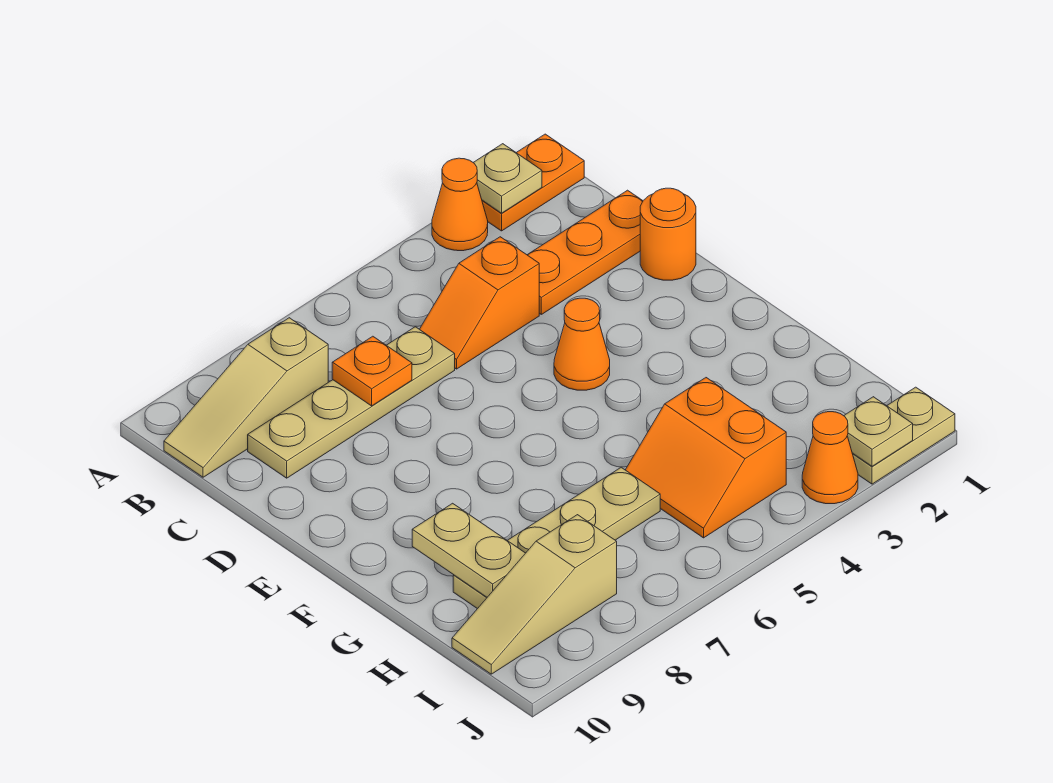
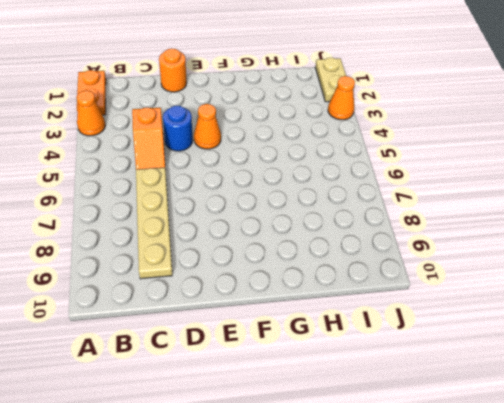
blue round brick D4 level 1 -> none
none -> tan slope B8:B10 level 1 top 8
none -> orange plate C1:C3 level 1
none -> orange slope H4:I5 level 1 top 4

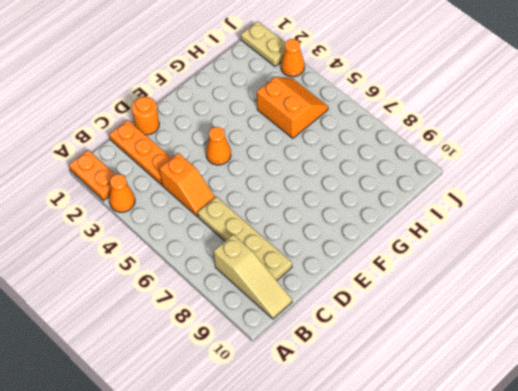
orange slope H4:I5 level 1 top H -> orange slope H4:I5 level 1 top 4
none -> tan plate H6:H9 level 1
none -> tan slope I8:I10 level 1 top 8
none -> tan plate A2 level 2

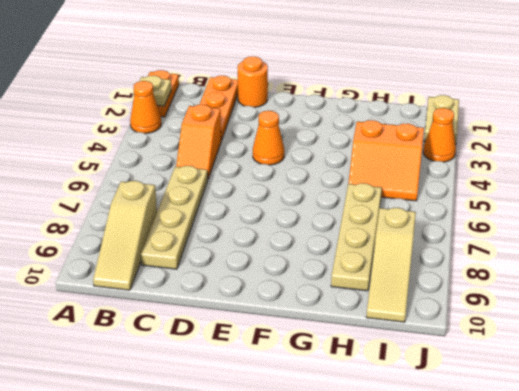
none -> orange plate C7 level 2
none -> tan plate G9:H9 level 2
none -> tan plate J2 level 2

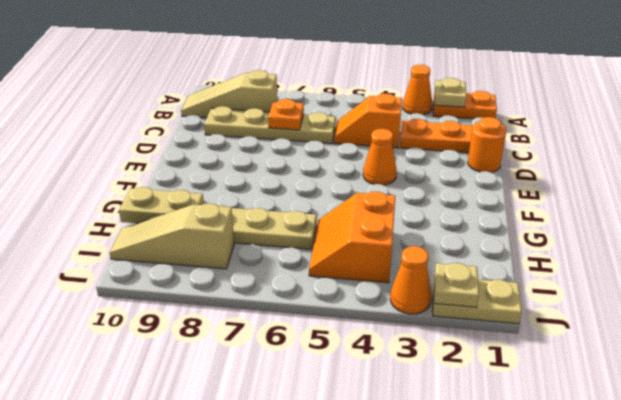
tan plate H9:H10 level 2 -> tan plate G9:H9 level 2

